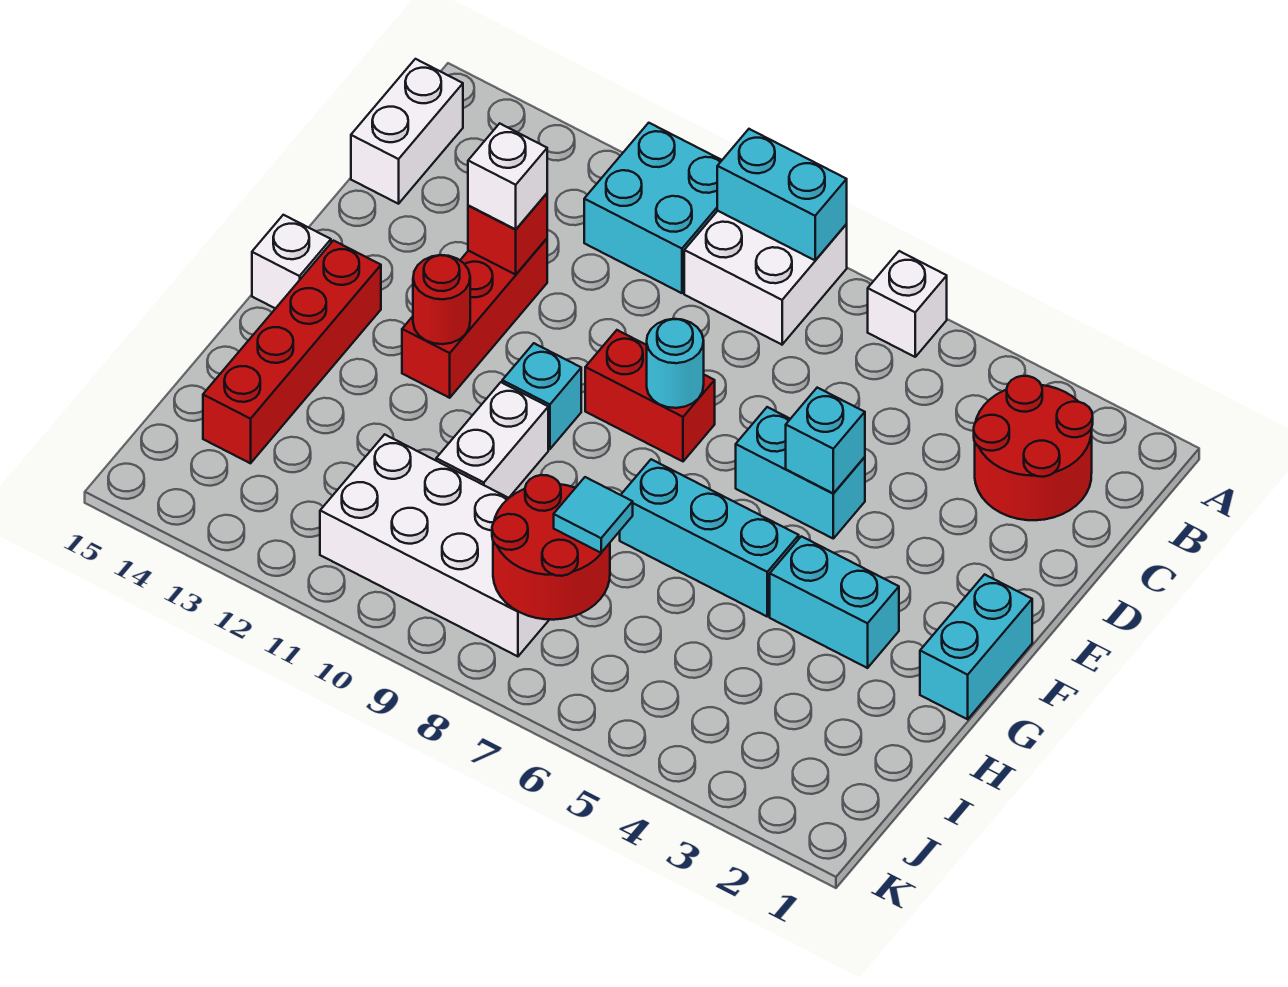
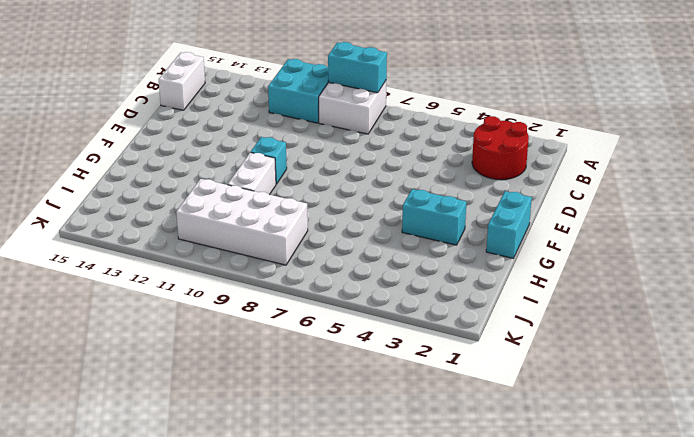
none -> white brick A6 level 1
none -> red brick D12:F12 level 1
none -> cyan brick E5:E6 level 1

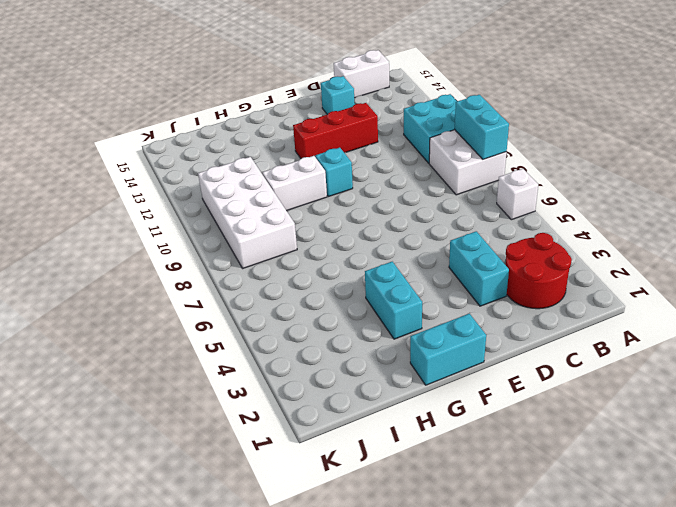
cyan brick D3:D4 level 1 -> cyan brick E5:E6 level 1
cyan brick D14 level 1 -> cyan brick E5 level 2
none -> red brick E8:E9 level 1
none -> red brick F14:I14 level 1
none -> white brick F15 level 1

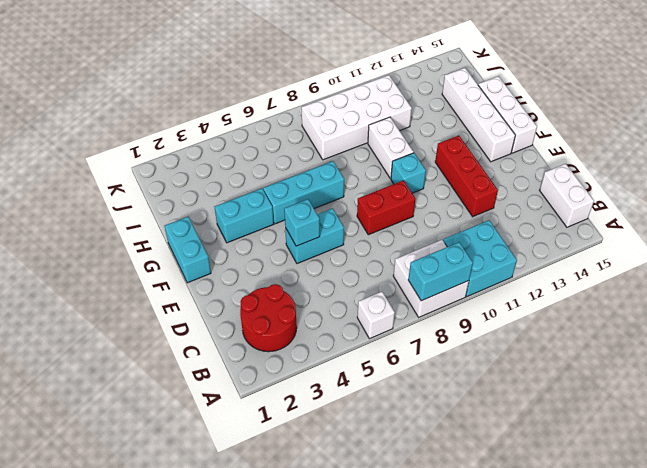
white brick F14:I14 level 1 -> red brick F14:I14 level 1
white brick F15:H15 level 1 -> white brick F15 level 1
none -> red brick D12 level 2
none -> cyan round brick E8 level 2
none -> red round brick F12 level 2

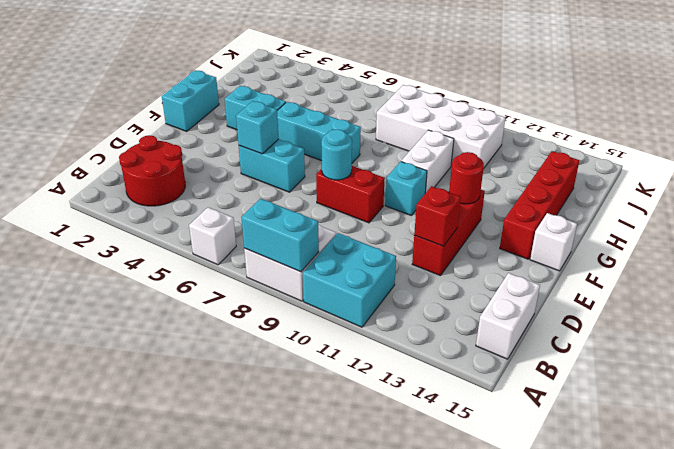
none -> red round brick I7:J8 level 2
none -> white brick D12 level 3
none -> cyan tile I7 level 3

